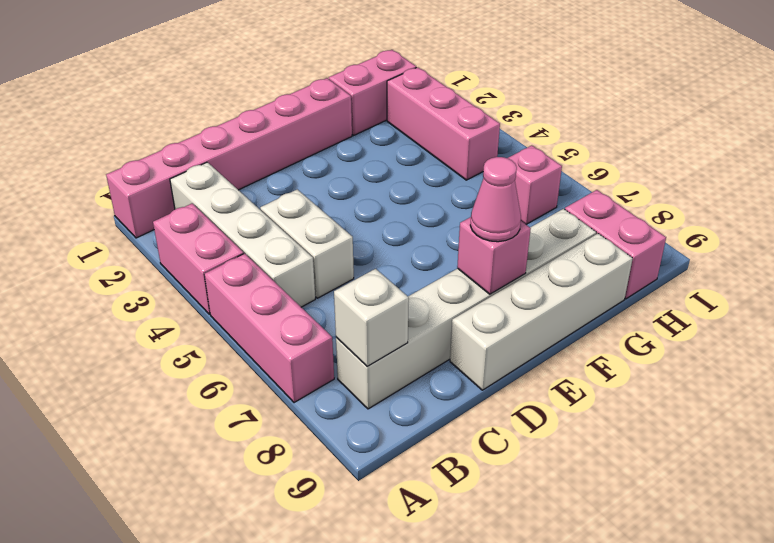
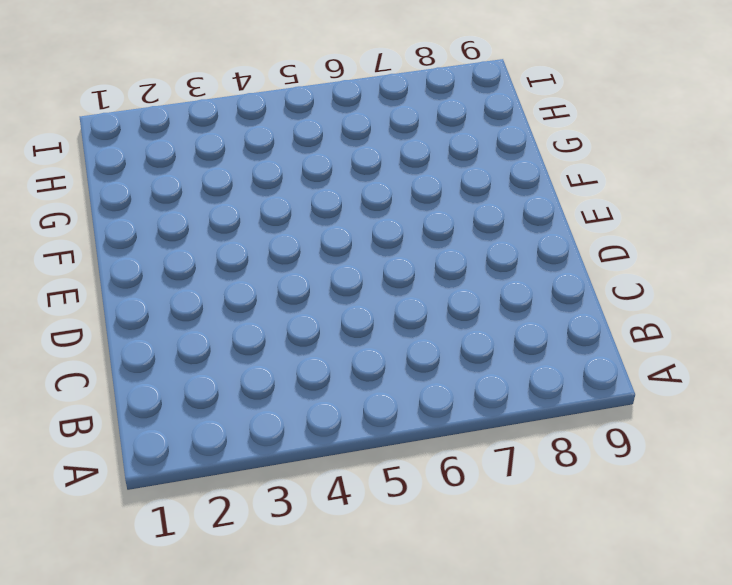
none -> pink brick A1:F1 level 1
none -> pink brick A3:A4 level 1
none -> pink brick A5:A7 level 1

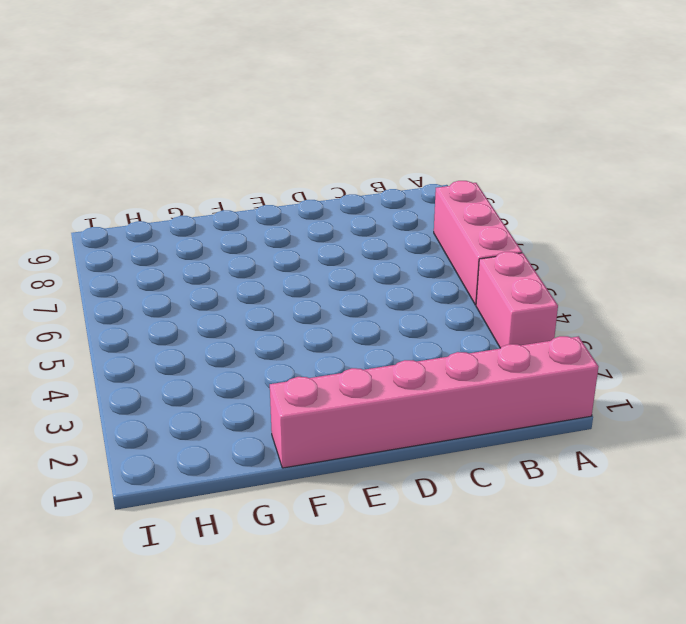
none -> white brick B2:B5 level 1
none -> white brick B8:G8 level 1
none -> white brick C4:C5 level 1

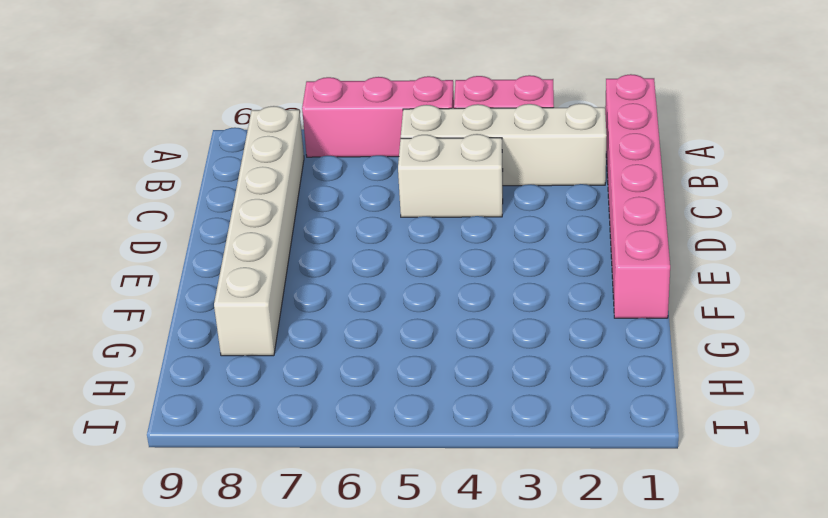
none -> white brick D9:G9 level 1
none -> pink brick G1:H1 level 1
none -> pink brick H2:H4 level 1

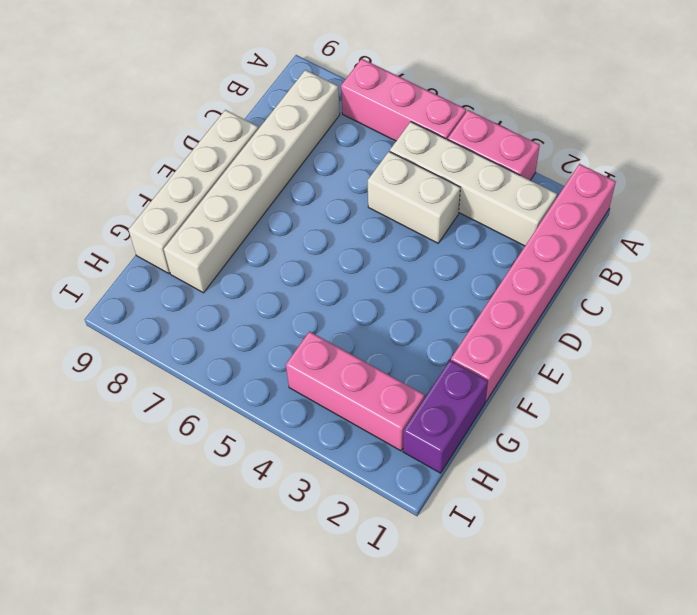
purple brick G1:H1 level 1 -> pink brick G1:H1 level 1
none -> pink brick H6 level 1
none -> pink brick H8:H9 level 1
none -> white brick B8 level 2

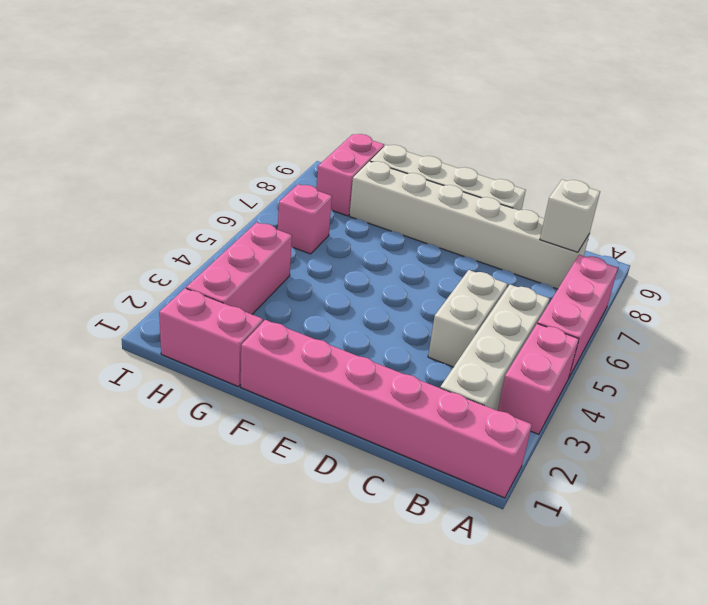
none -> pink brick E8 level 2
none -> pink cone E8 level 3

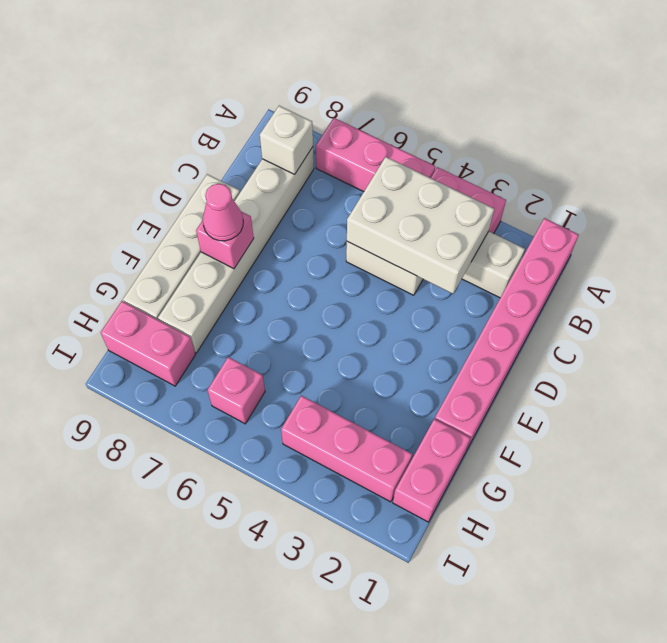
white brick B3:C5 level 2 -> none

